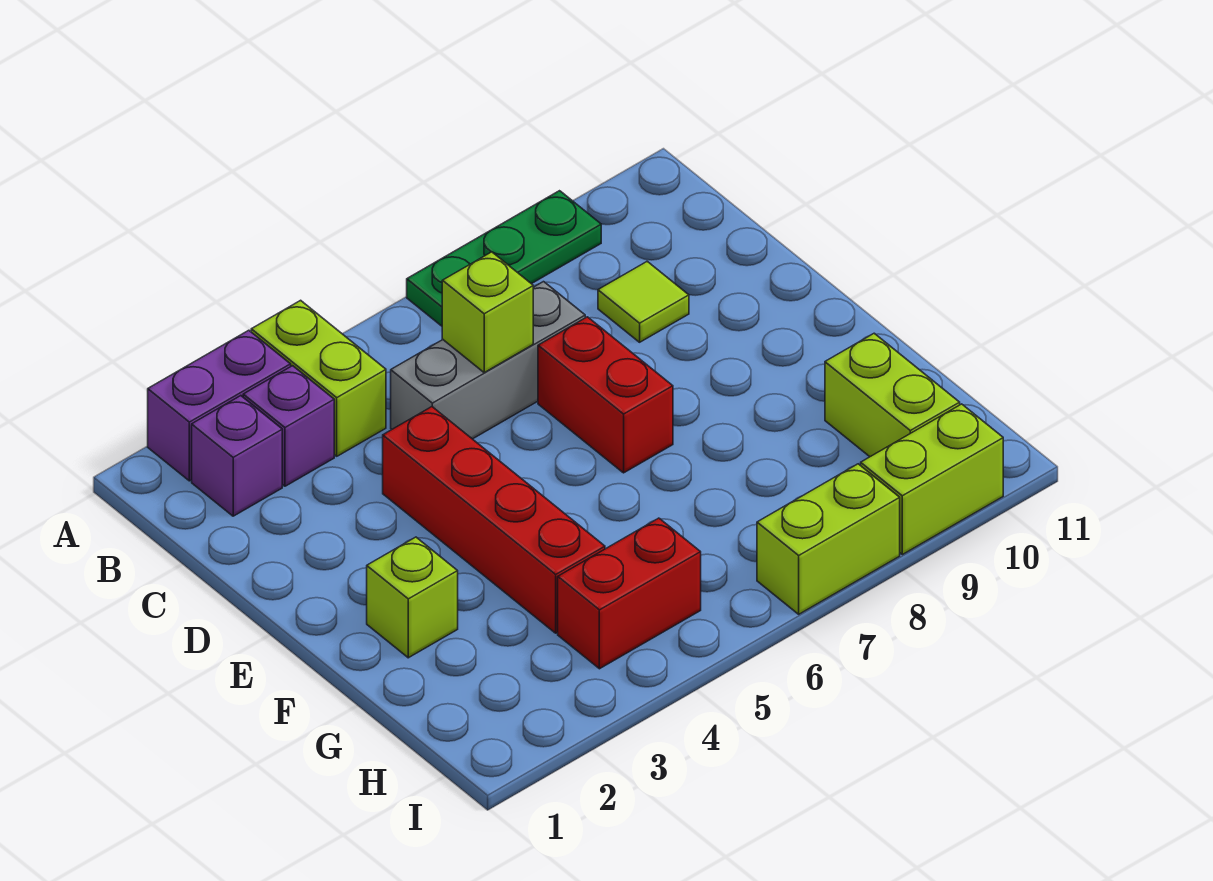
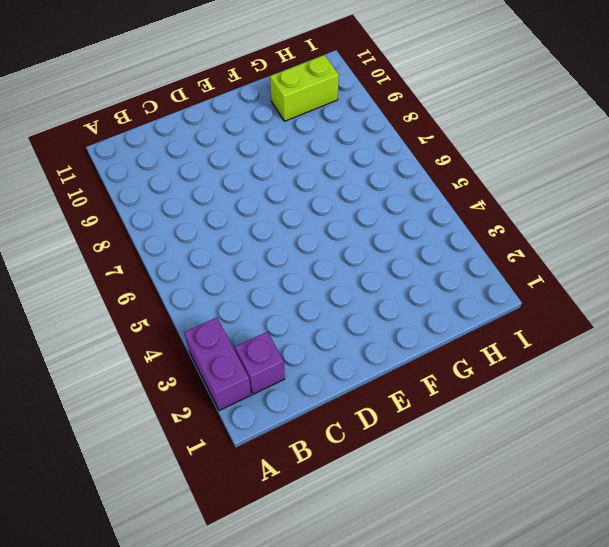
none -> lime brick A4:B4 level 1
none -> green plate A7:A9 level 1
none -> purple brick B3 level 1

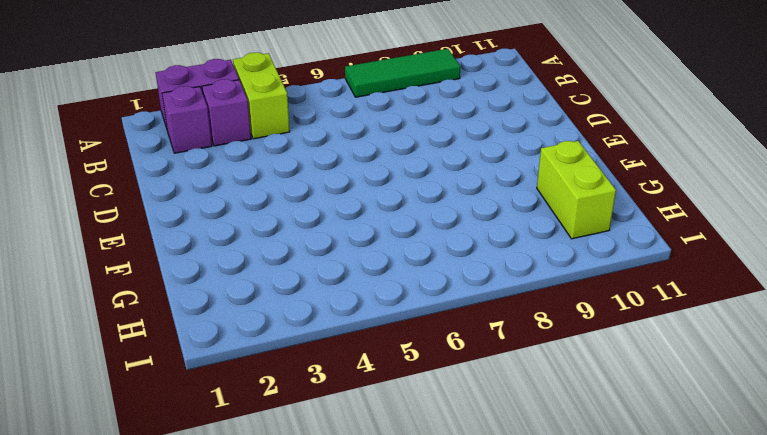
green tile A7:A9 level 1 -> green plate A7:A9 level 1
none -> grey brick C5:C7 level 1
none -> lime tile C9 level 1
none -> red brick D4:G4 level 1

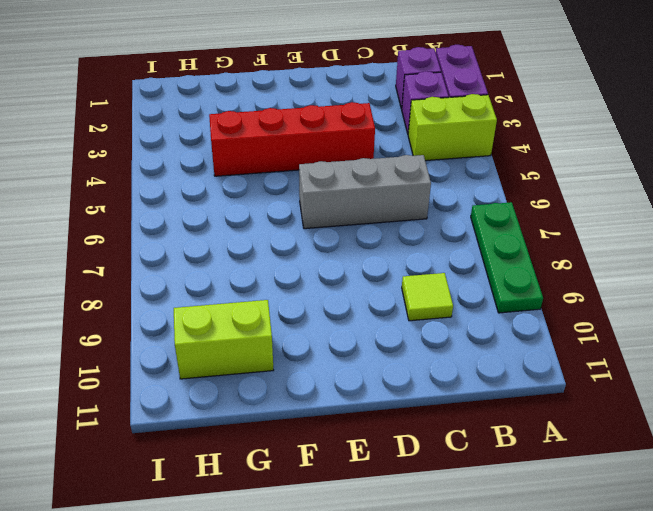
grey brick C6:E6 level 1 -> grey brick C5:C7 level 1
none -> red brick D7:E7 level 1
none -> lime brick F2 level 1
none -> red brick H4:H5 level 1

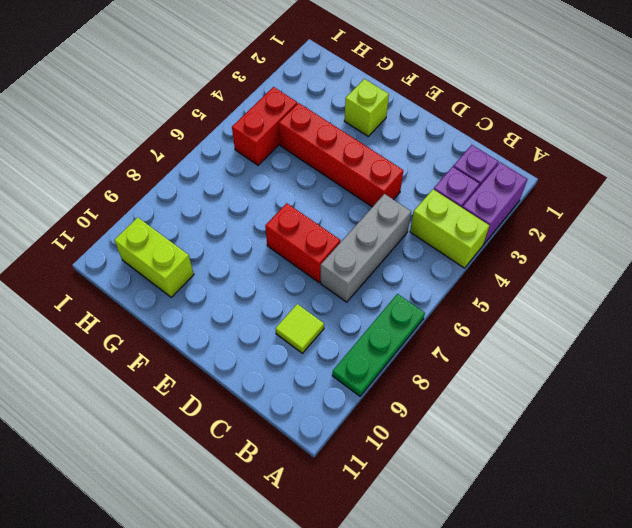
none -> lime brick I7:I8 level 1
none -> lime brick I9:I10 level 1
none -> lime brick C6 level 2

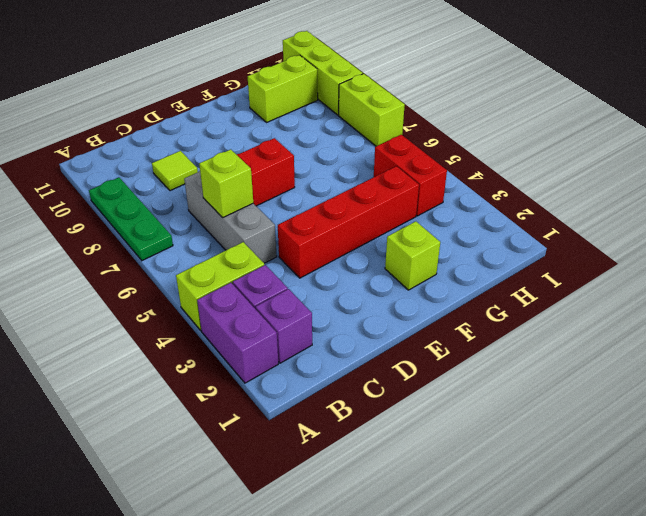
lime brick I9:I11 level 1 -> lime brick I9:I10 level 1

